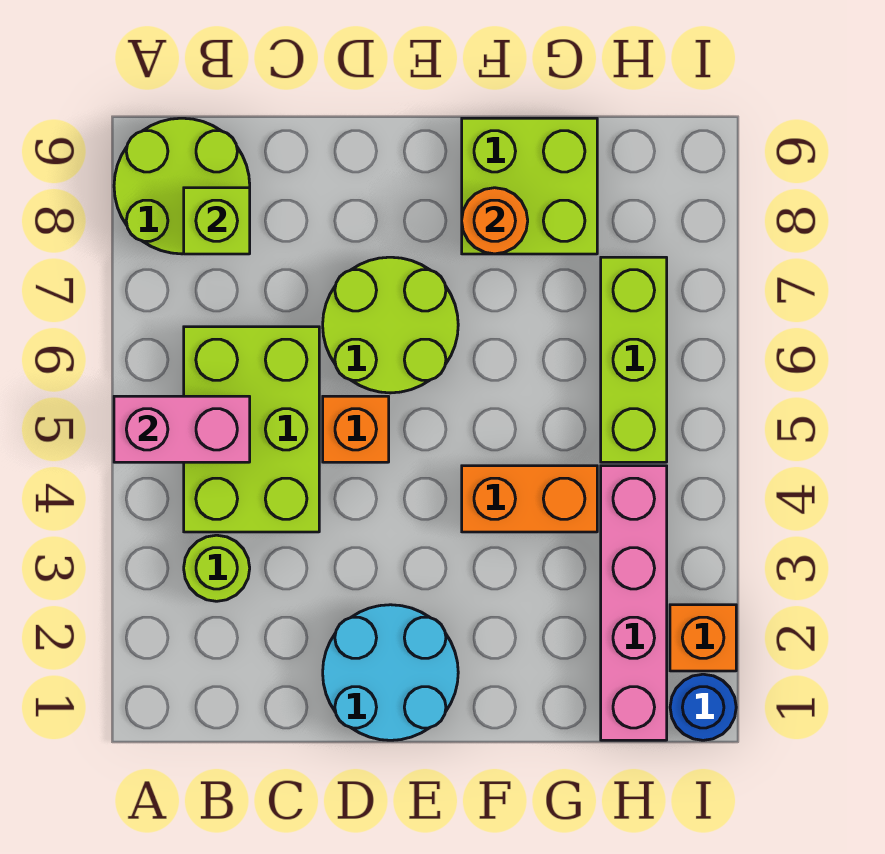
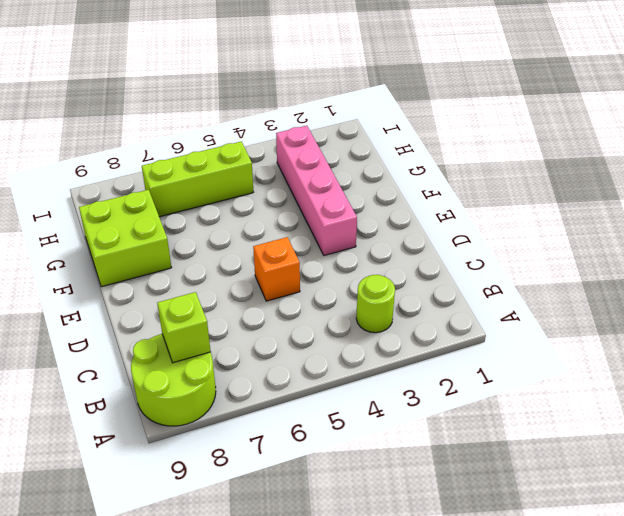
pink brick E3:H3 level 1 -> pink brick H1:H4 level 1
none -> lime brick B4:C6 level 1
none -> cyan round brick D1:E2 level 1
none -> lime round brick D6:E7 level 1

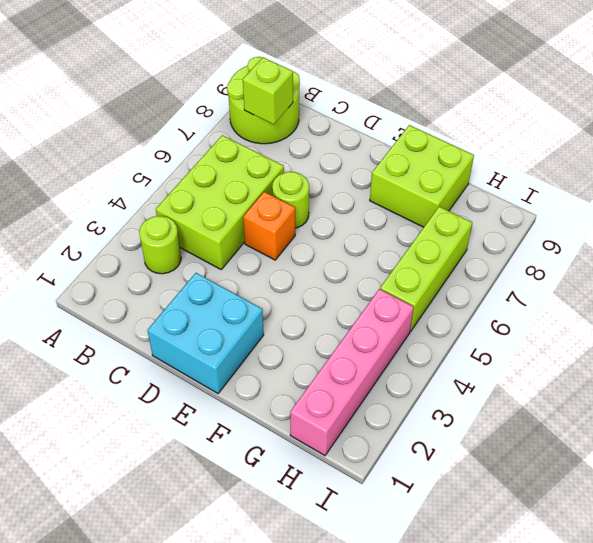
cyan brick D1:E2 level 1 -> cyan round brick D1:E2 level 1
lime round brick D6 level 1 -> lime round brick D6:E7 level 1
none -> orange brick F4:G4 level 1
none -> blue round brick I1 level 1
none -> orange brick I2 level 1

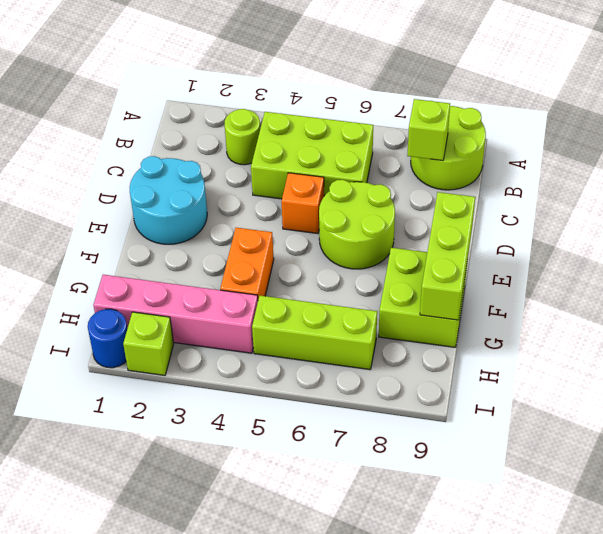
lime brick E9:G9 level 2 -> none
lime brick I2 level 1 -> orange brick I2 level 1
none -> pink brick A5:B5 level 2
none -> orange round brick F8 level 2

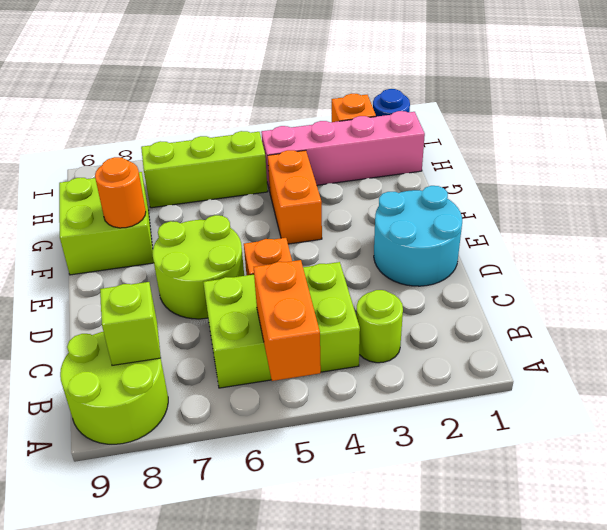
orange brick A5:B5 level 2 -> pink brick A5:B5 level 2

